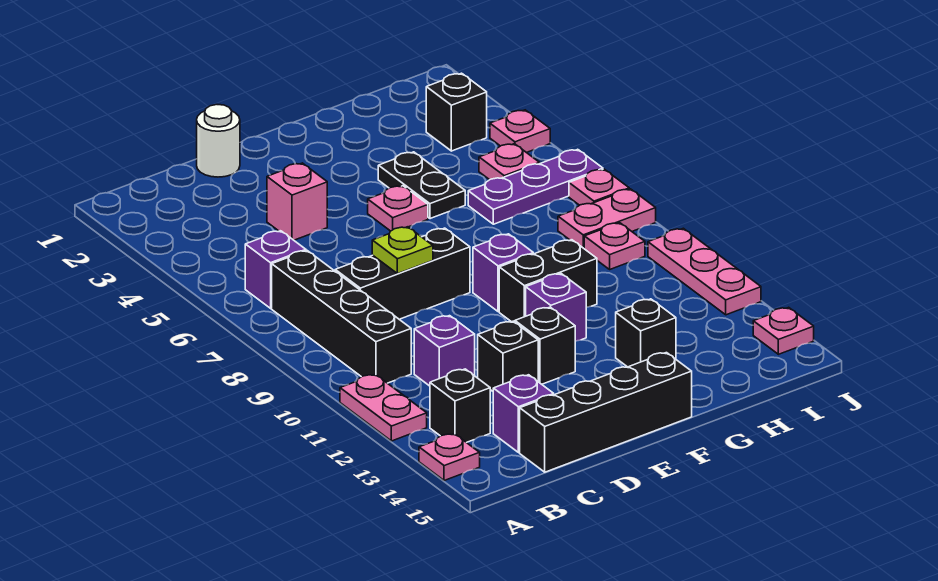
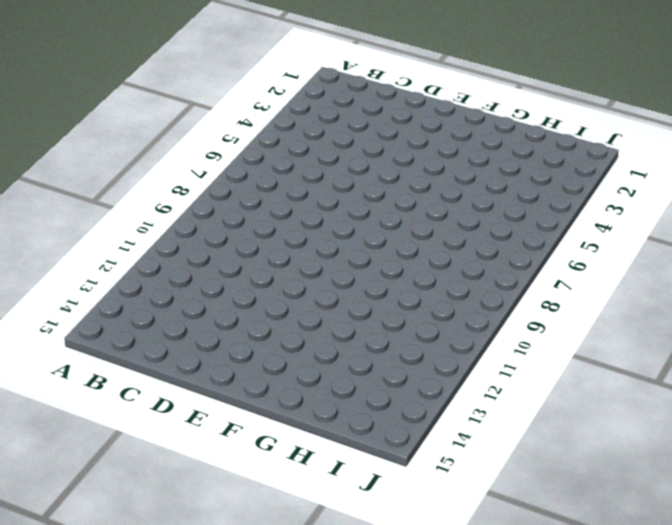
none -> pink plate A11:A12 level 1
none -> pink plate A14 level 1
none -> purple brick B6 level 1

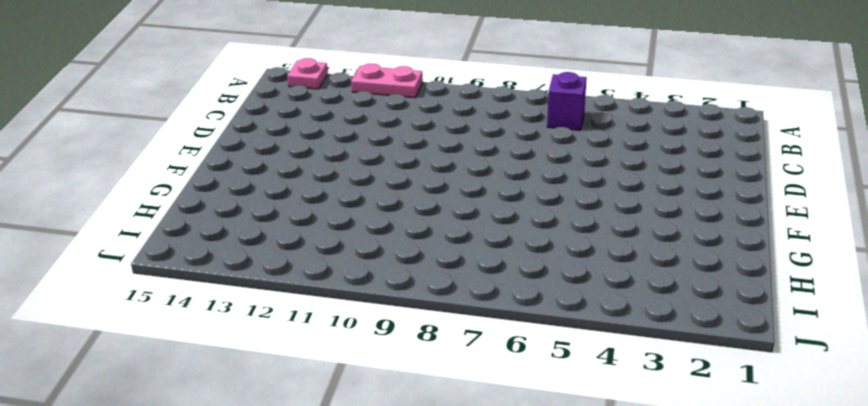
none -> black brick B7:B10 level 1
none -> black brick B13 level 1
none -> black brick C8:E8 level 1

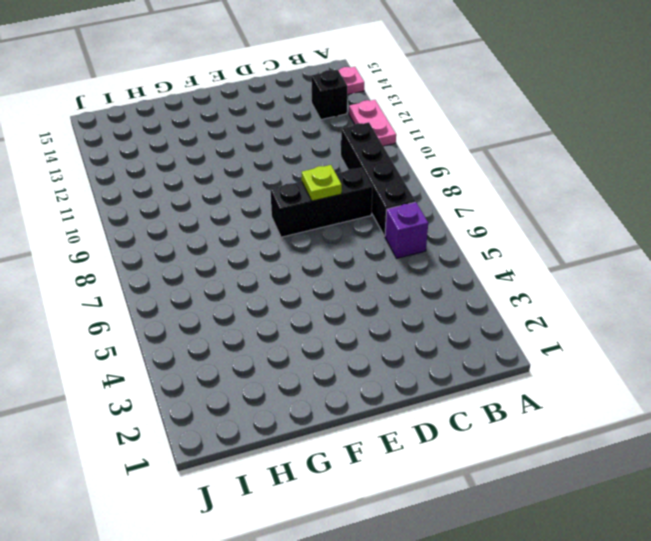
none -> purple brick C11 level 1
none -> purple brick C14 level 1
none -> black brick C15:F15 level 1

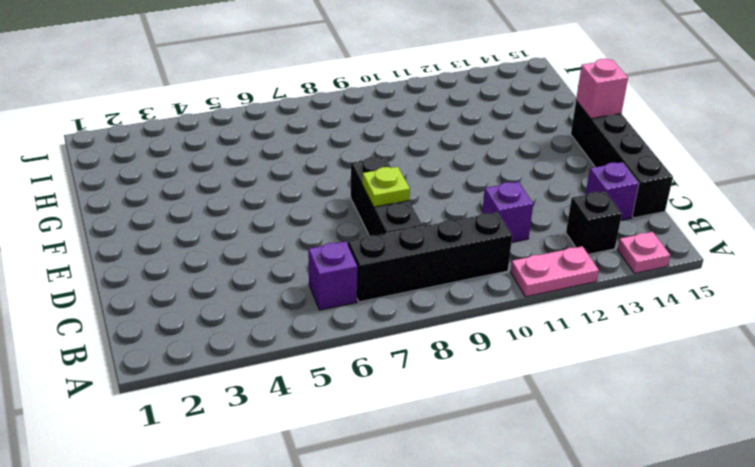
pink brick F15 level 2 -> pink brick D4 level 1
none -> white round brick D1 level 1
none -> black brick D12 level 1
none -> black brick E12 level 1

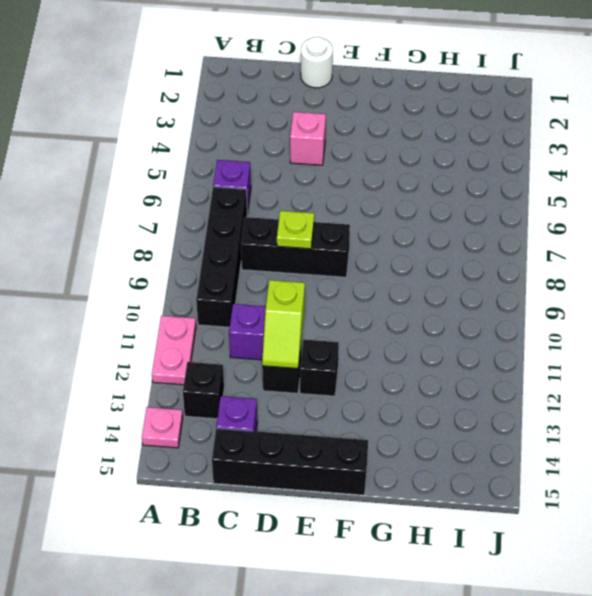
lime slope D11:D12 level 2 top 11 -> none
none -> pink plate F5 level 1
none -> purple brick F9 level 1
none -> black brick F10:G10 level 1

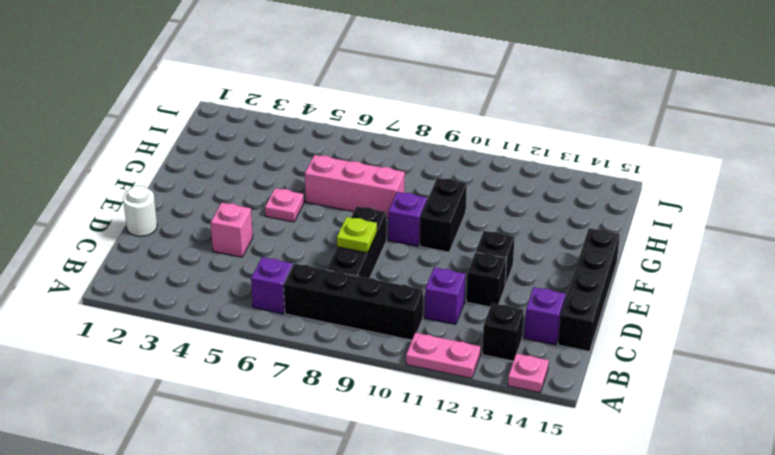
pink brick G6:G8 level 1 -> none
none -> purple brick F11 level 1
none -> black plate G4:G5 level 1
none -> black brick G13 level 1

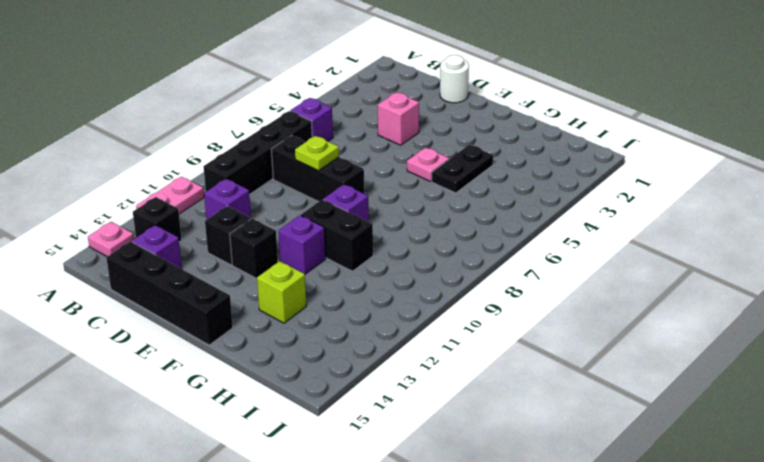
lime brick G13 level 1 -> black brick G13 level 1
none -> purple plate H6:J6 level 1
none -> black brick I3 level 1
none -> pink plate I5 level 1

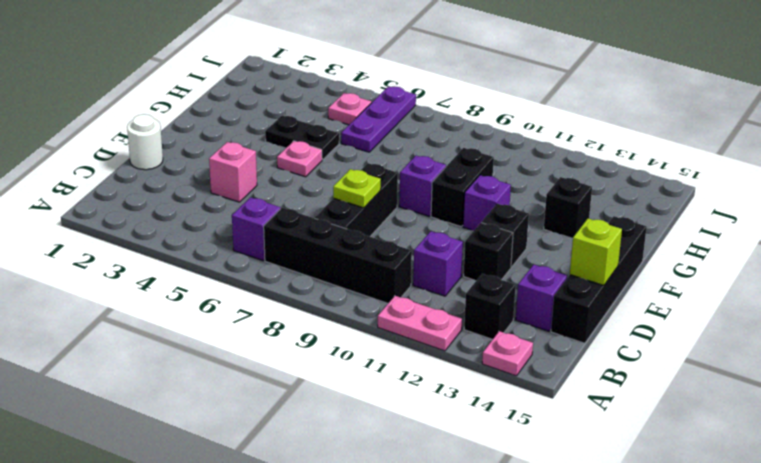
lime brick D15 level 2 -> none
none -> black brick I3 level 1
none -> pink plate I8:J8 level 1
none -> pink plate I9 level 1

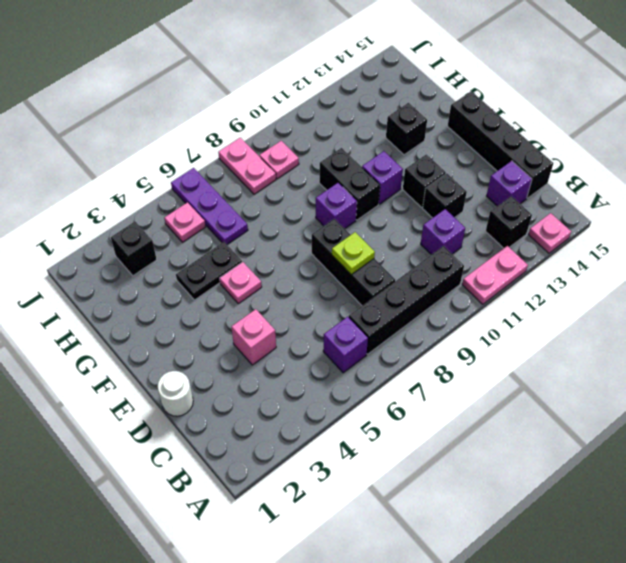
none -> pink plate J4 level 1
none -> pink plate J7 level 1
none -> pink plate J10:J12 level 1

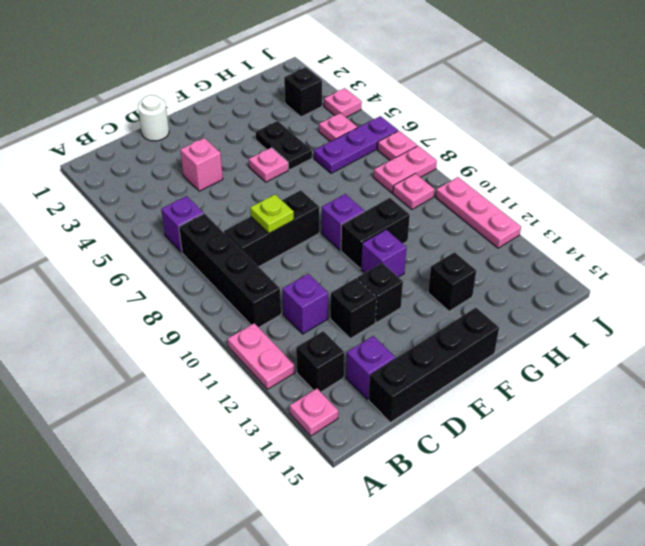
none -> pink plate J14 level 1

